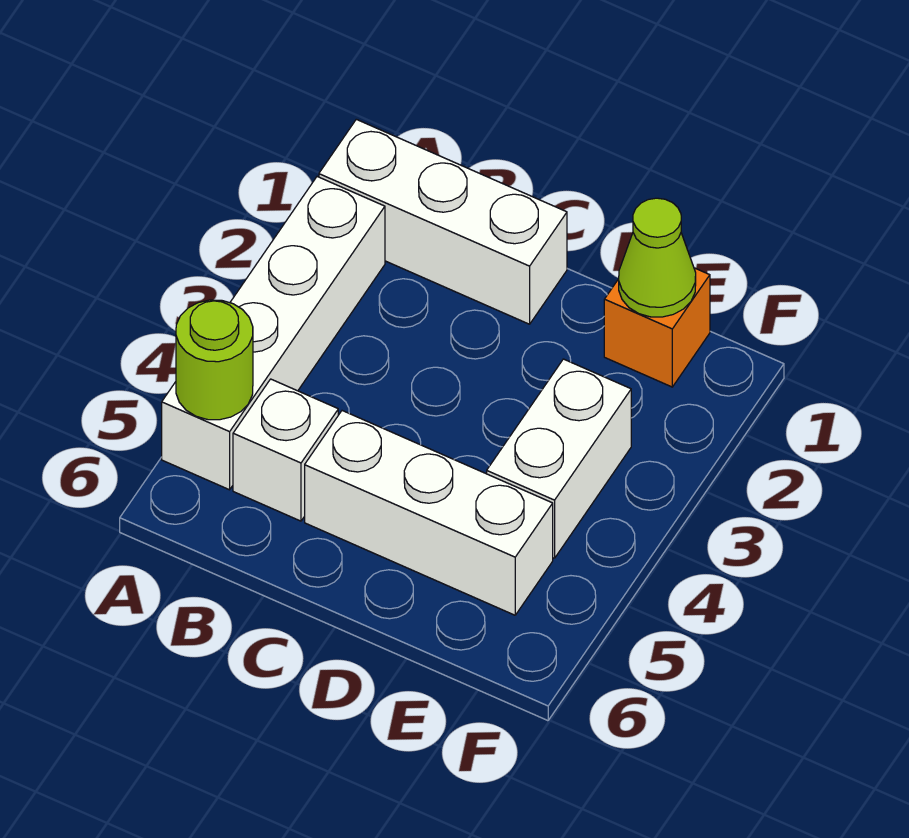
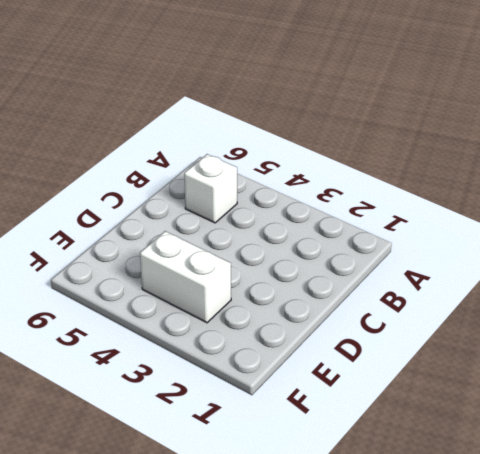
none -> white brick A1:C1 level 1
none -> white brick A2:A5 level 1

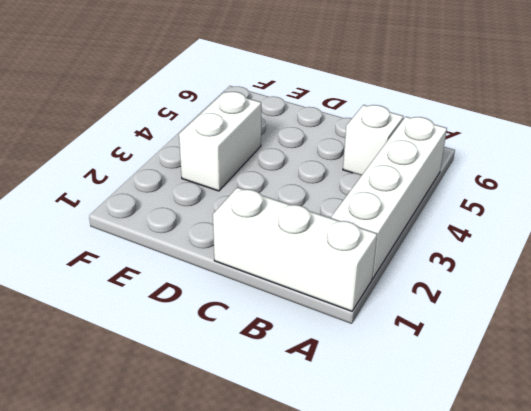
none -> white brick C5:E5 level 1
none -> orange brick E1 level 1

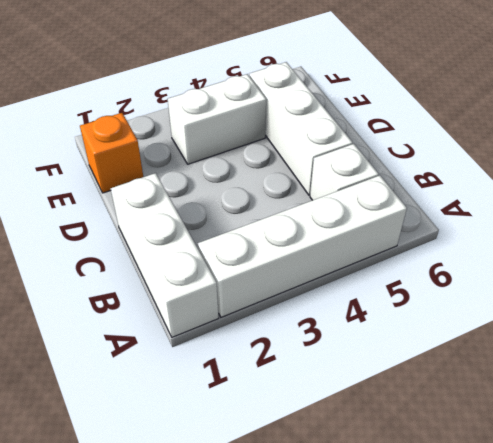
none -> lime round brick A5 level 2
none -> lime cone E1 level 2

